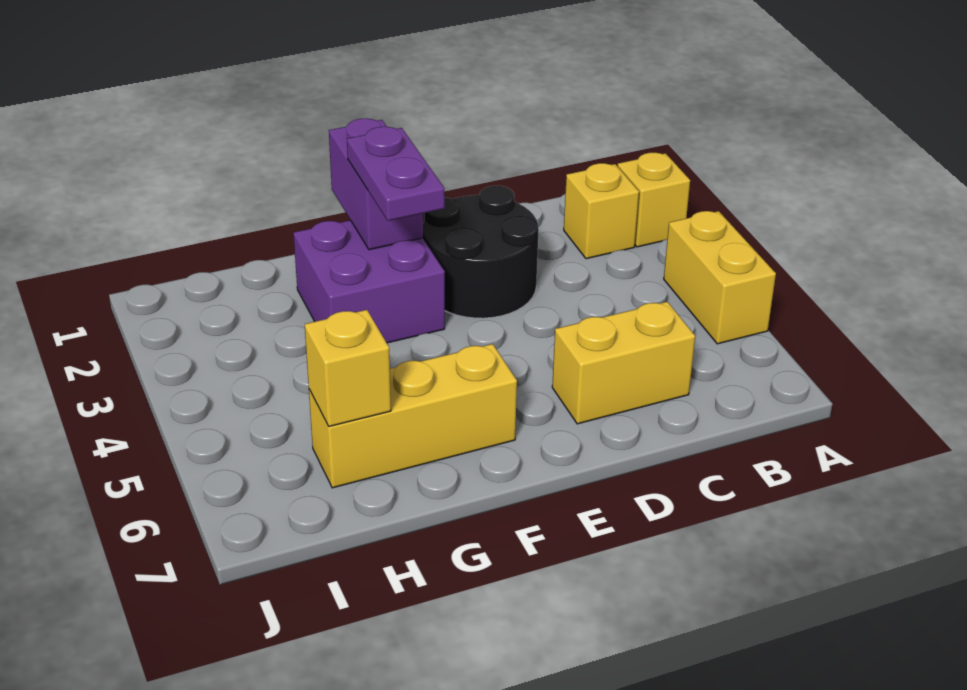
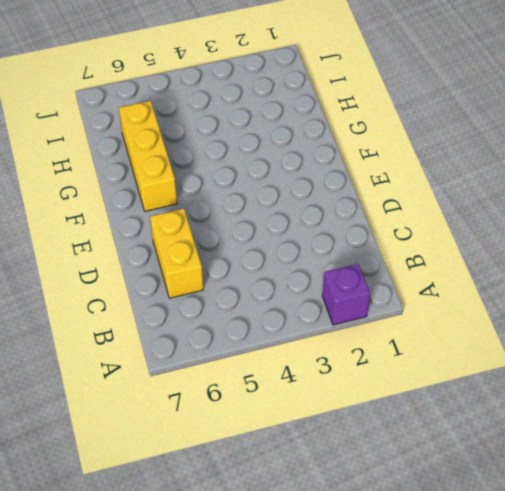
purple brick A2 level 1 -> yellow brick A2 level 1
none -> yellow brick A4:A5 level 1
none -> yellow brick B2 level 1

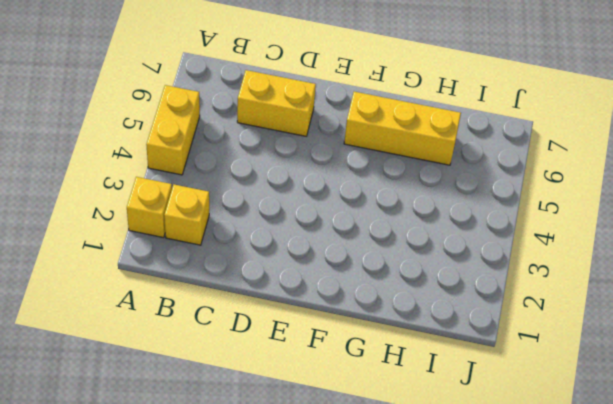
none -> black round brick D2:E3 level 1
none -> purple brick F2:G3 level 1

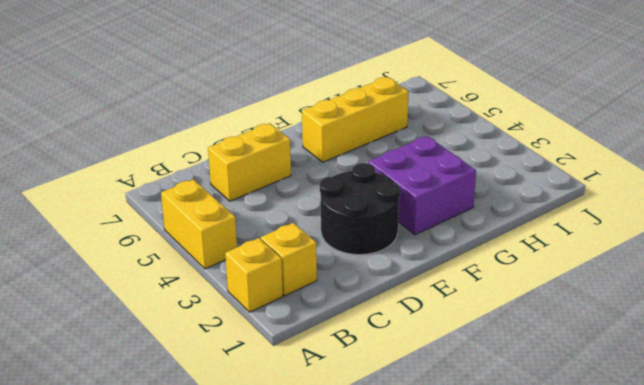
none -> purple brick F1:F2 level 2
none -> yellow brick H6 level 2

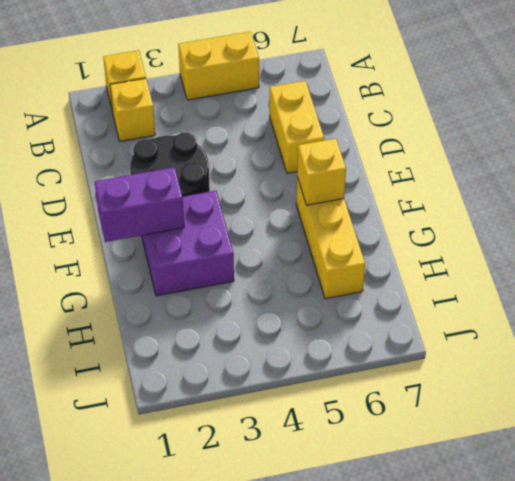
yellow brick F6 level 2 -> yellow brick H6 level 2
none -> purple plate F2:F3 level 3

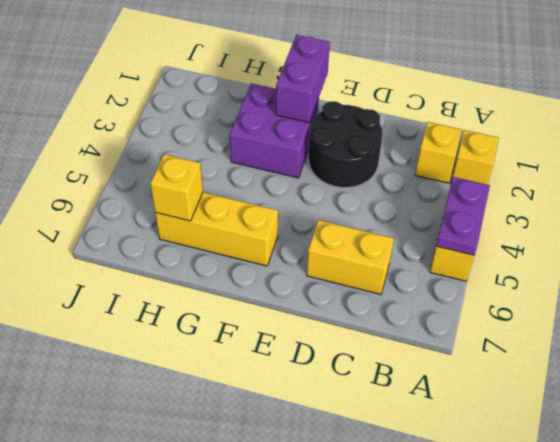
purple plate A4:A5 level 2 -> purple plate F2:F3 level 3

